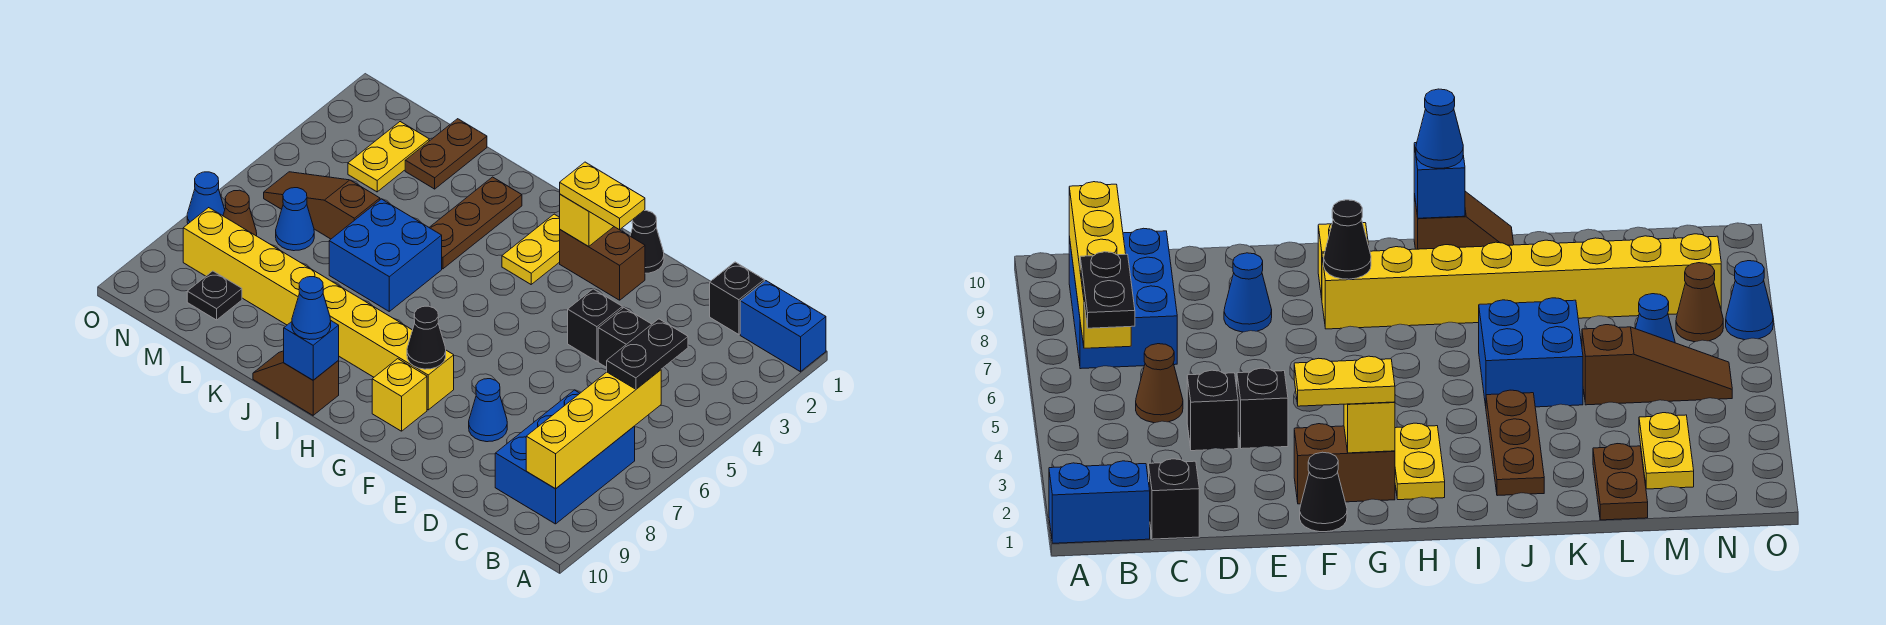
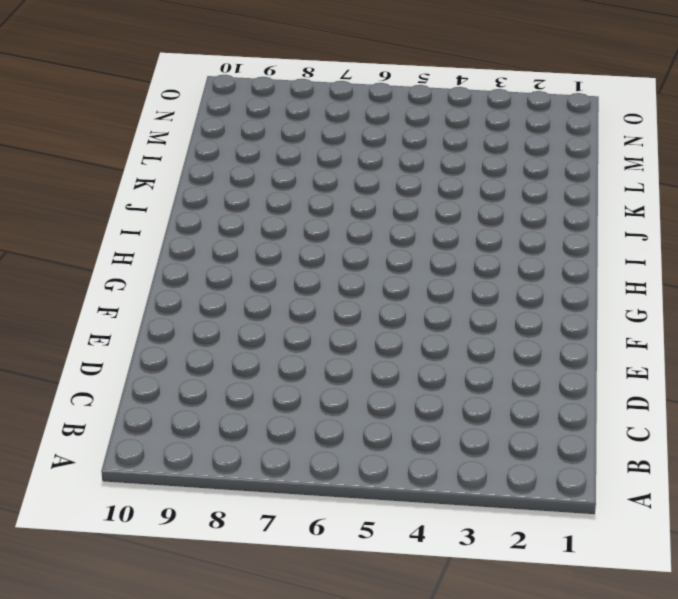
none -> blue brick A1:B1 level 1
none -> blue brick B7:C9 level 1
none -> black brick C1 level 1

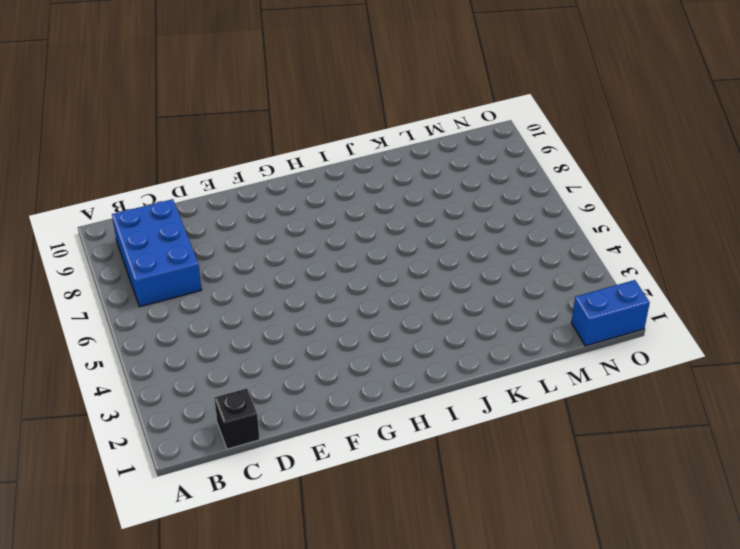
blue brick N1:O1 level 1 -> blue brick A1:B1 level 1
none -> brown cone C5 level 1
none -> black brick D4 level 1
none -> black brick E4 level 1

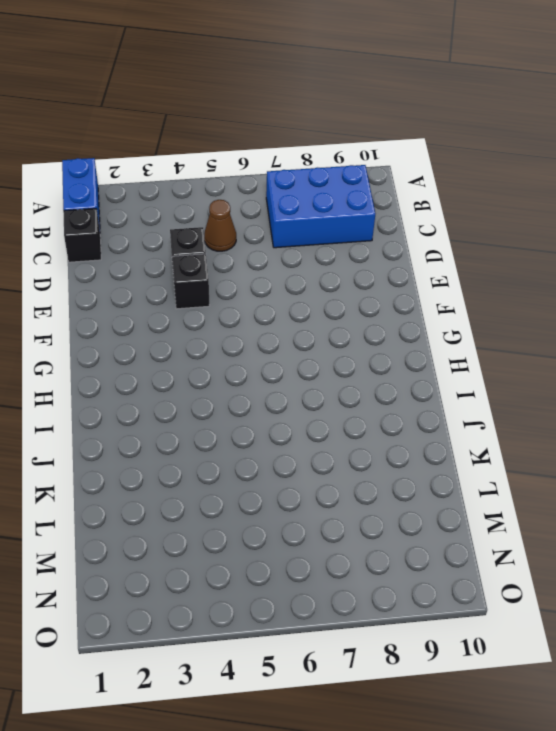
none -> blue cone E8 level 1
none -> black cone F1 level 1
none -> brown brick F2:G2 level 1

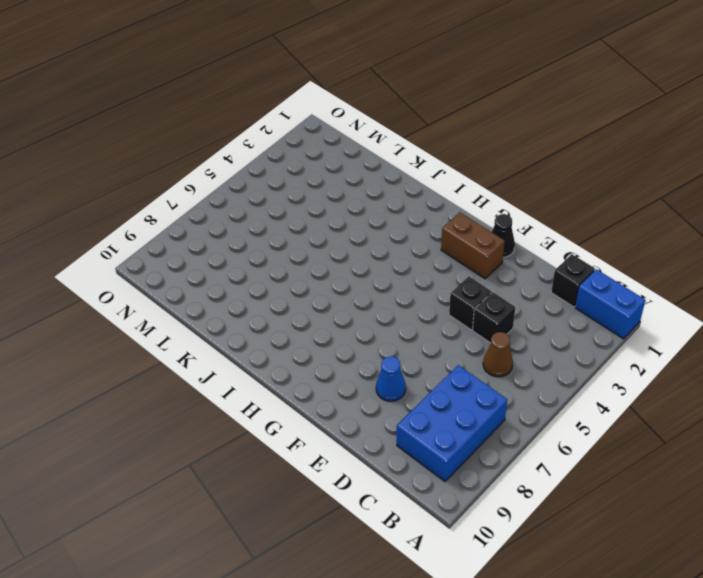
none -> yellow brick G8:N8 level 1
none -> yellow brick G9 level 1
none -> yellow plate H2:H3 level 1

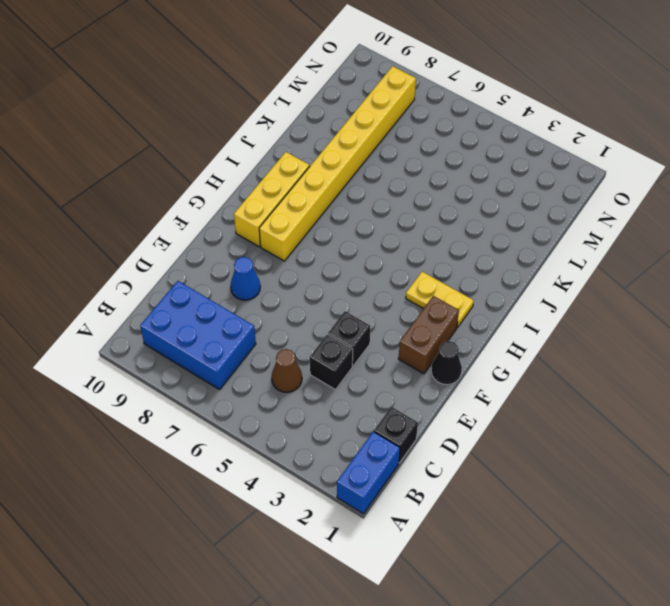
yellow brick G9:I9 level 1 -> yellow brick G9 level 1
none -> brown slope I10:J10 level 1 top I
none -> brown plate J2:J4 level 1
none -> blue brick J5:K6 level 1

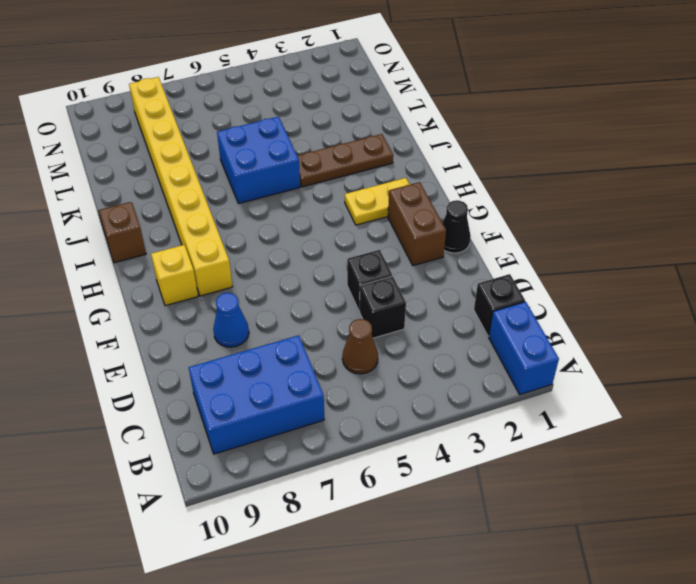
none -> brown plate L1:L2 level 1
none -> brown slope L5:N5 level 1 top L
none -> yellow plate M2:M3 level 1

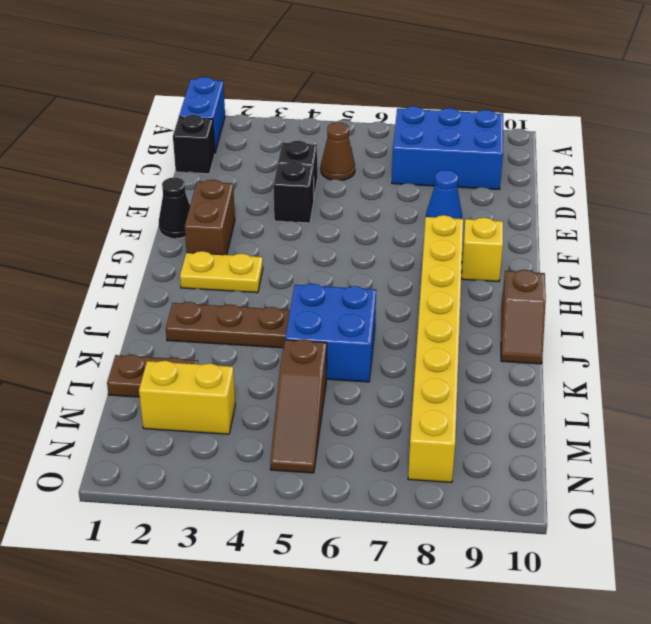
yellow brick M2:M3 level 1 -> yellow plate M2:M3 level 1
none -> blue cone M6 level 1
none -> black plate M9 level 1
none -> brown cone N7 level 1

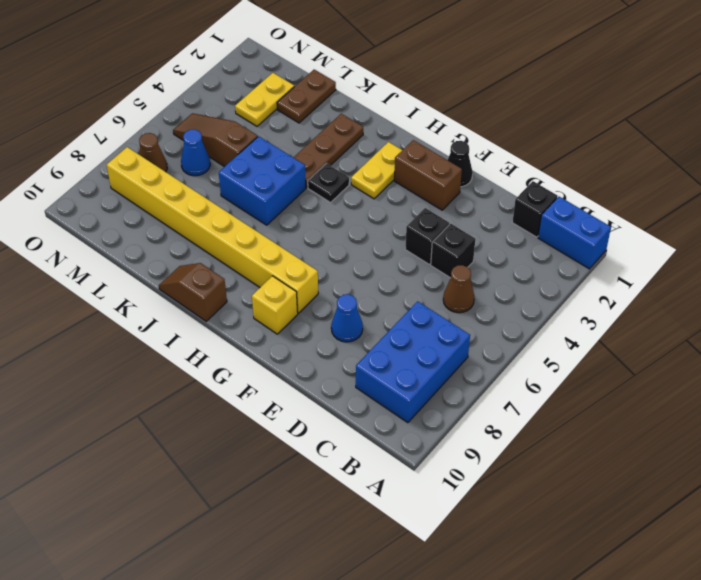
black plate I4 level 1 -> black plate M9 level 1
none -> blue cone O7 level 1
none -> yellow brick B6:B9 level 2
none -> yellow brick G2 level 2

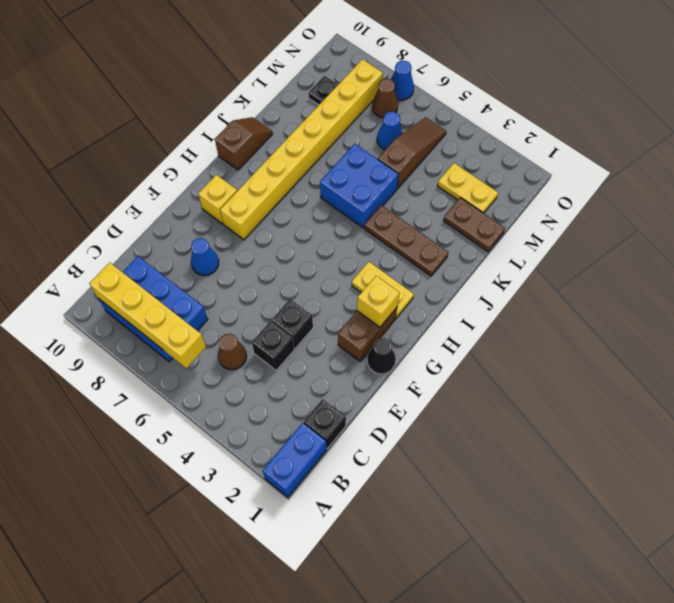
none -> black cone G8 level 2
none -> blue brick I10 level 2
none -> black plate B5:B6 level 3

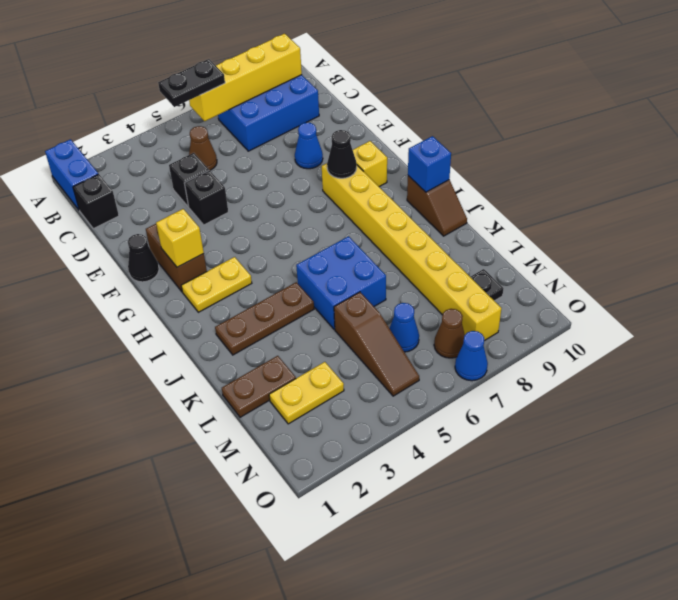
none -> yellow plate F2:G2 level 3
none -> blue cone I10 level 3

